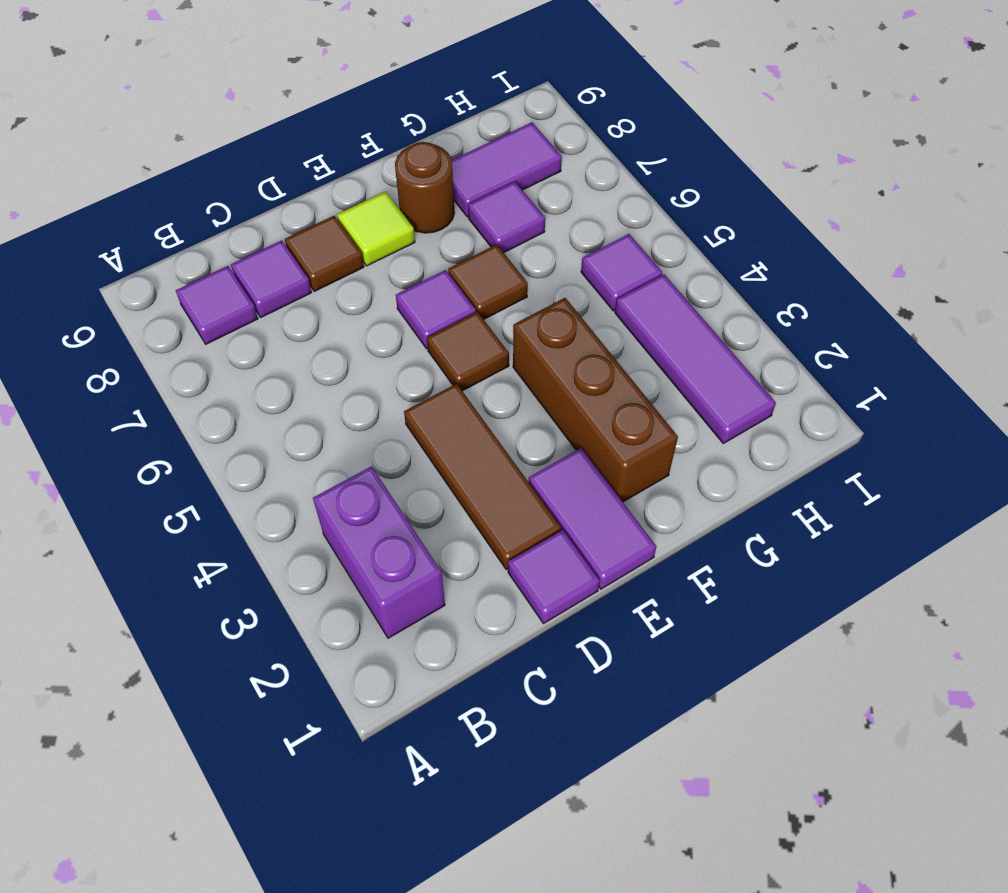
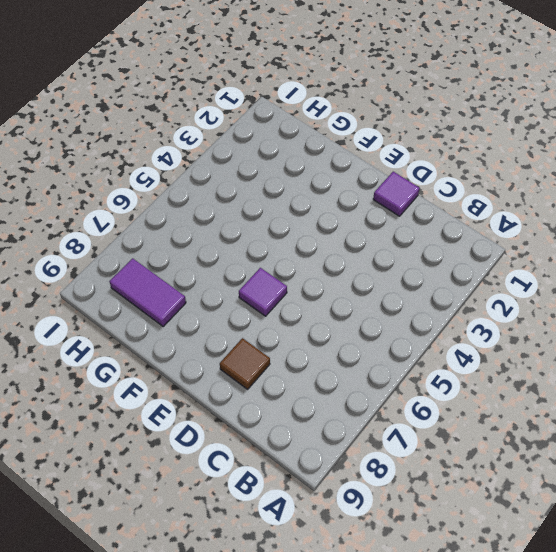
none -> purple brick B2:B3 level 1
none -> purple tile B8 level 1
none -> purple tile C8 level 1

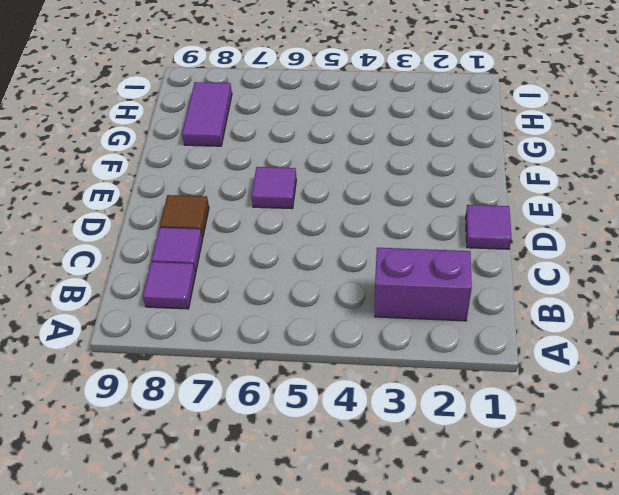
none -> brown tile D2:D4 level 1
none -> purple tile E1:E2 level 1
none -> brown tile E5 level 1

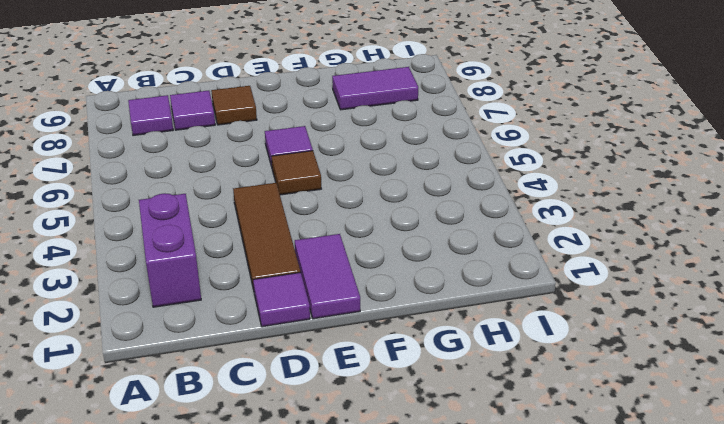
none -> lime tile E8 level 1
none -> brown brick F2:F4 level 1
none -> brown tile F6 level 1

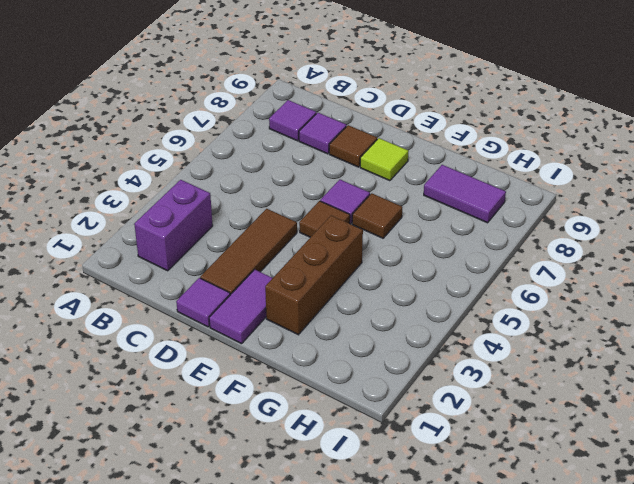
none -> brown round brick F8 level 1
none -> purple tile G7 level 1
none -> purple tile H2:H4 level 1

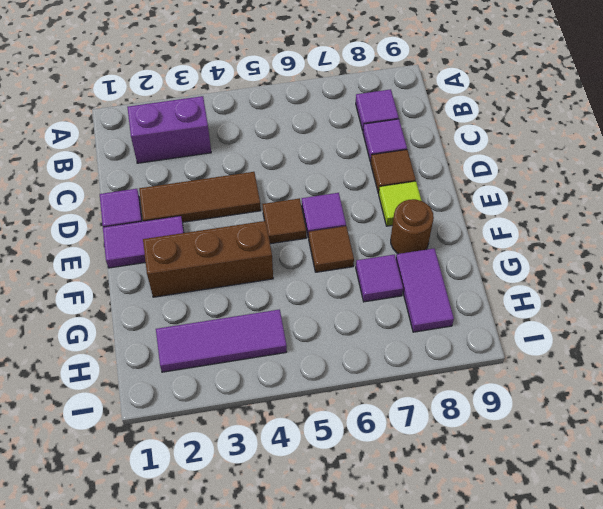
none -> purple tile H5 level 1

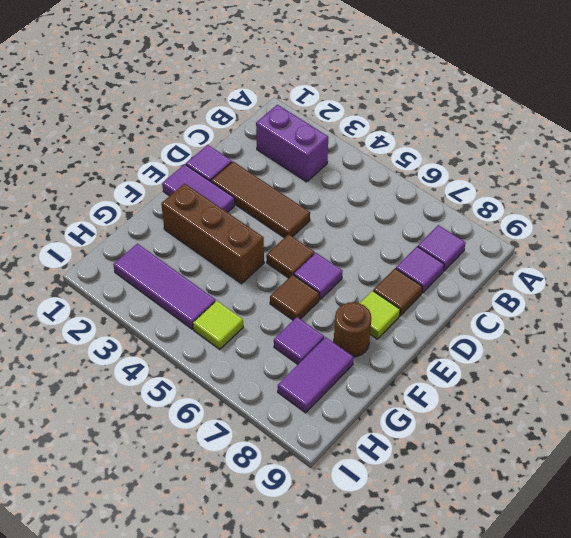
lime tile H5 level 1 -> purple tile H5 level 1

